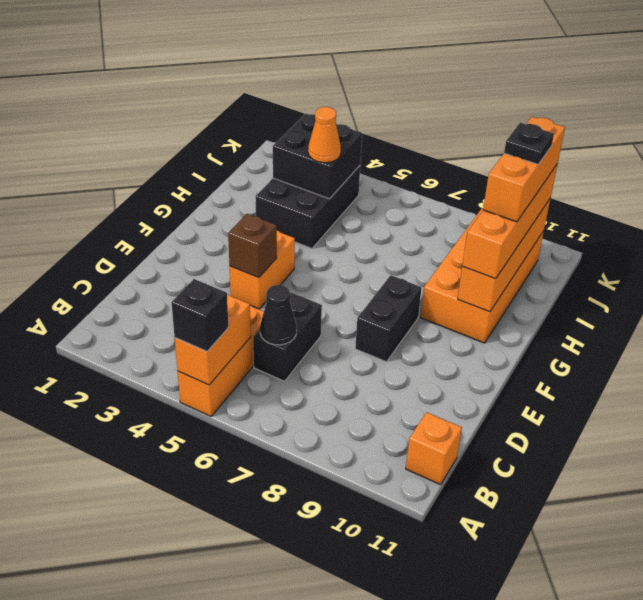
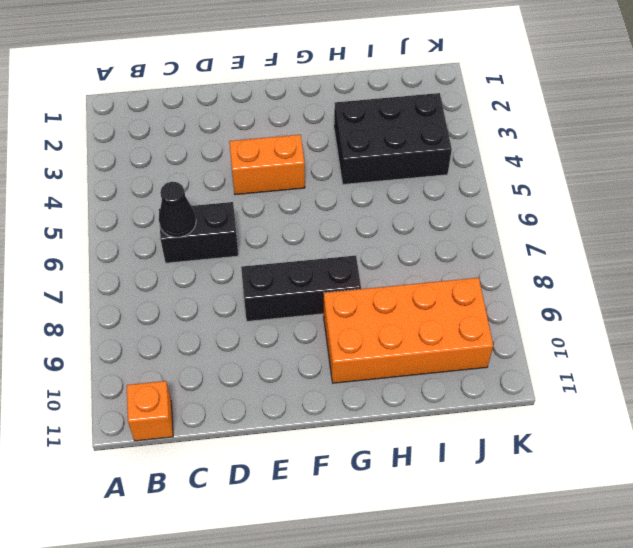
black brick E8:G8 level 1 -> black brick E8:F8 level 1
none -> orange brick A5:C5 level 1
none -> orange brick A5:B5 level 2
none -> brown brick E4 level 2

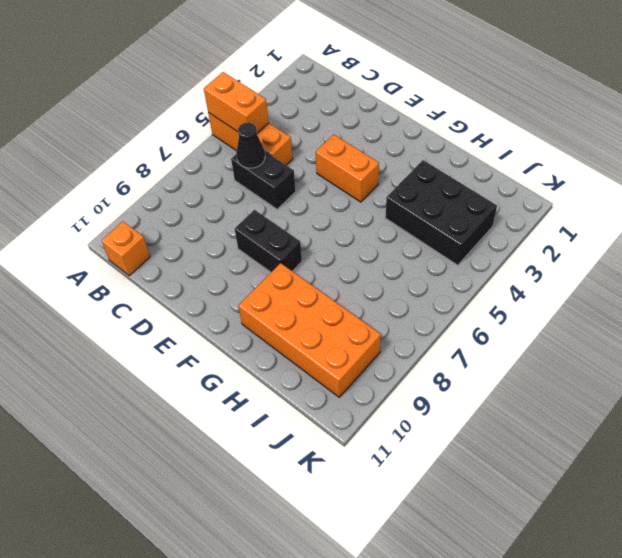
none -> brown brick E4 level 2
none -> orange brick G10:J10 level 2
none -> black brick I3:J4 level 2

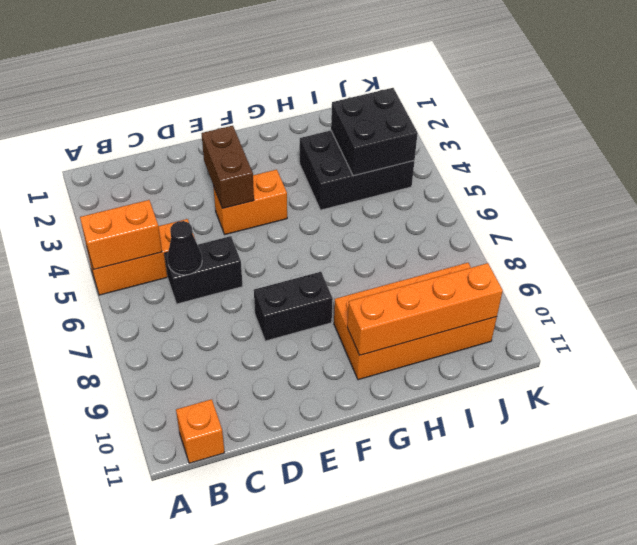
brown brick E3:E4 level 2 -> brown brick E4 level 2
none -> black brick A5 level 3
none -> orange brick G10:J10 level 3
none -> orange cone I4 level 3

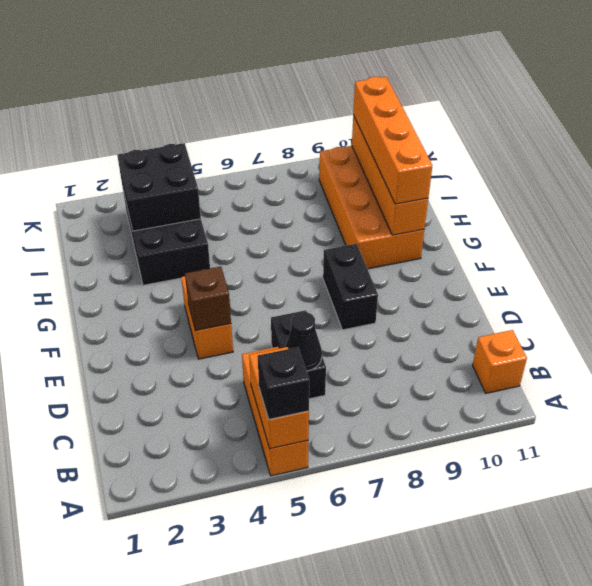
none -> orange cone I4 level 3
none -> orange brick H10:J10 level 4
none -> black plate I10 level 5

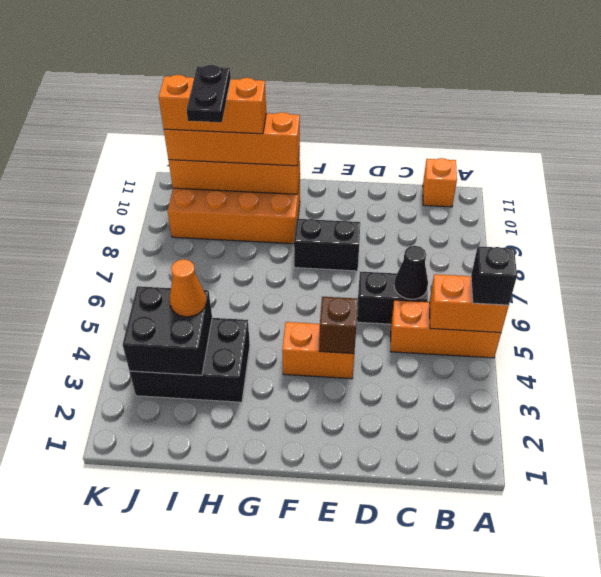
black plate I9:I10 level 5 -> black plate I10 level 5

